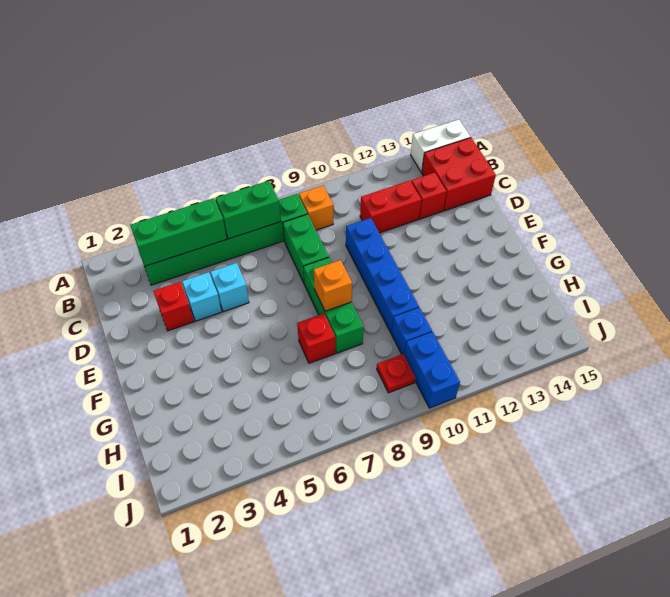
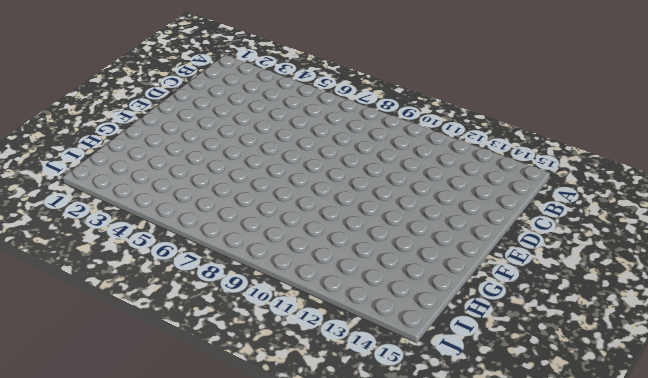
none -> white brick A14:A15 level 1
none -> green brick B3:B8 level 1
none -> orange brick B9 level 1

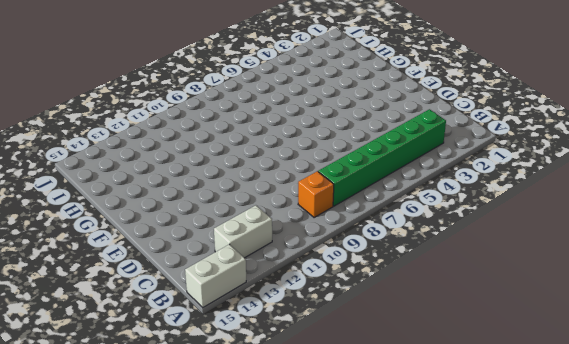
white brick B12:B13 level 1 -> none
none -> red brick B14:C15 level 1
none -> green brick C8:D8 level 1
none -> red brick C11:C12 level 1

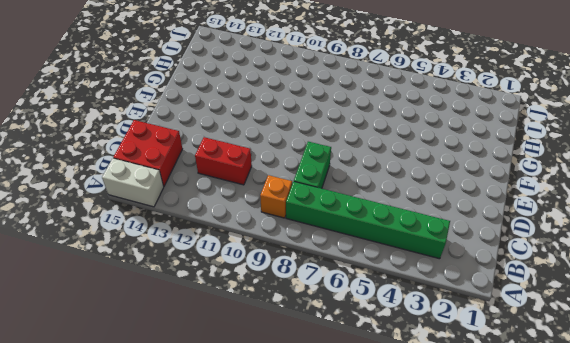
none -> red brick C13 level 1
none -> red brick D3 level 1
none -> cyan brick D4 level 1

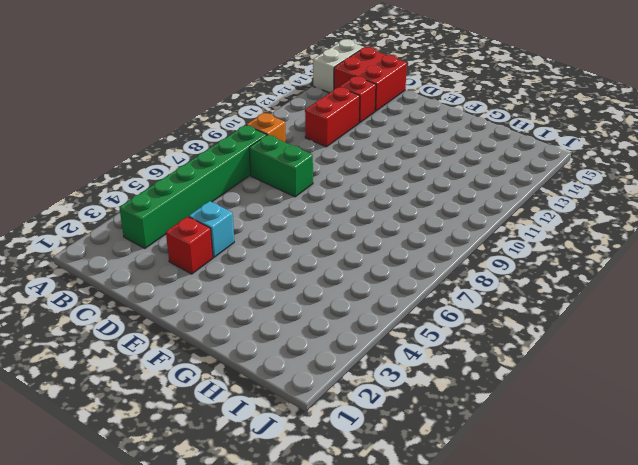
none -> cyan brick D5 level 1
none -> blue brick D10:G10 level 1
none -> green brick E8:G8 level 1

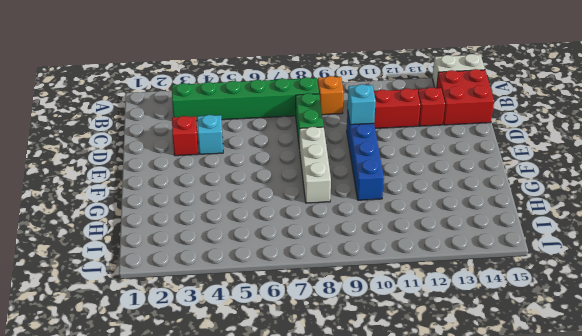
cyan brick D10 level 2 -> cyan brick D5 level 1
white brick E8:G8 level 1 -> green brick E8:G8 level 1
none -> red brick G7 level 1
none -> blue brick H10 level 1
none -> red plate I9 level 1

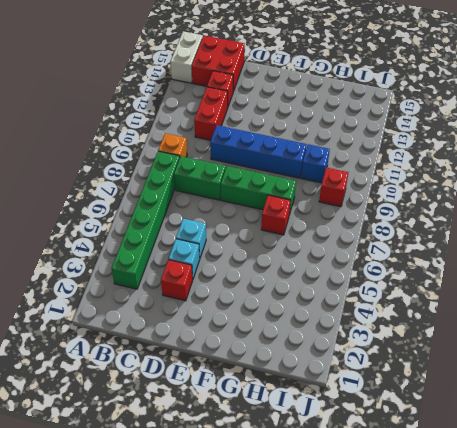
red brick I9 level 1 -> red plate I9 level 1
none -> blue brick I10:J10 level 1
none -> green brick B3:B5 level 2
none -> green brick B6:B7 level 2

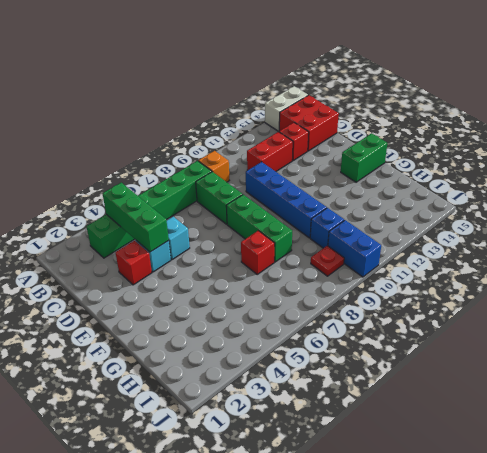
green brick B4:D4 level 2 -> green brick B3:B5 level 2
green brick F14:F15 level 1 -> green brick B6:B7 level 2
none -> orange brick F8 level 2

